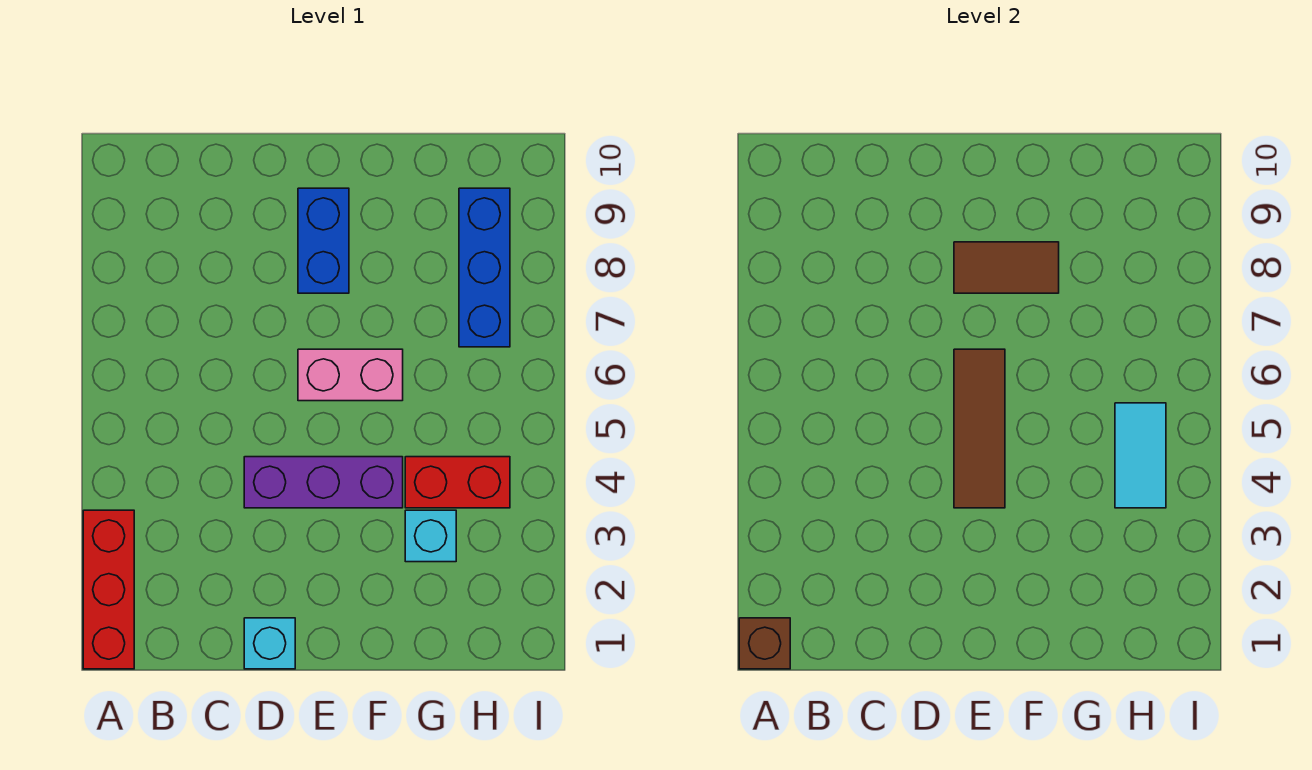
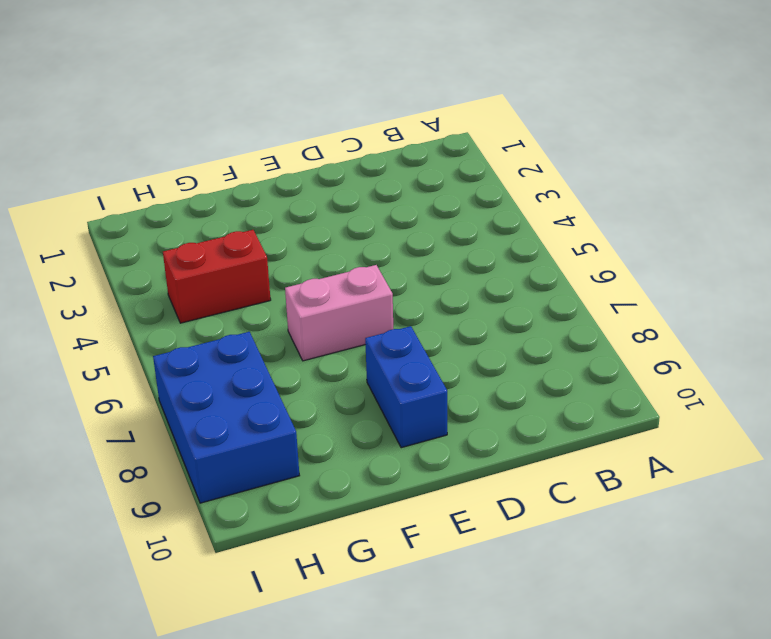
blue brick H7:I9 level 1 -> blue brick H7:H9 level 1
none -> red brick A1:A3 level 1
none -> cyan brick D1 level 1
none -> purple brick D4:F4 level 1

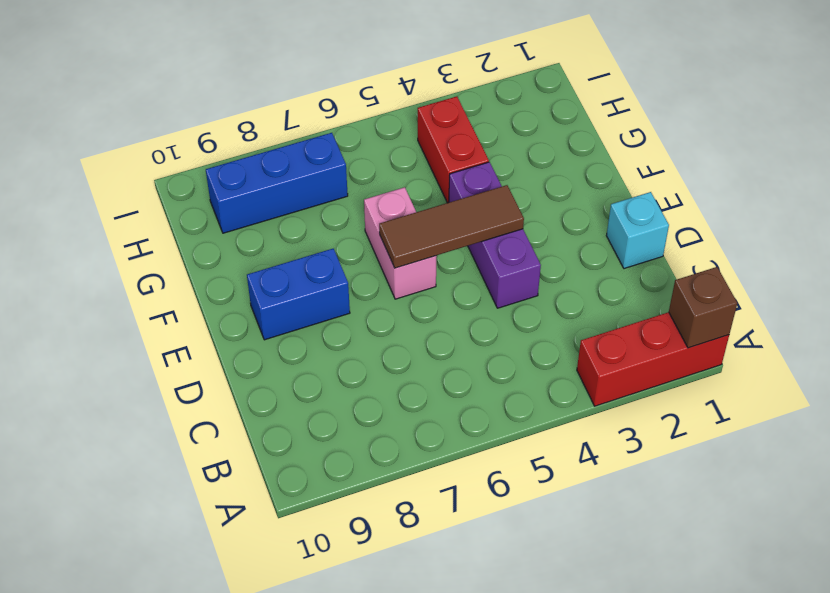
none -> cyan brick G3 level 1
none -> brown tile E8:F8 level 2
none -> cyan tile H4:H5 level 2

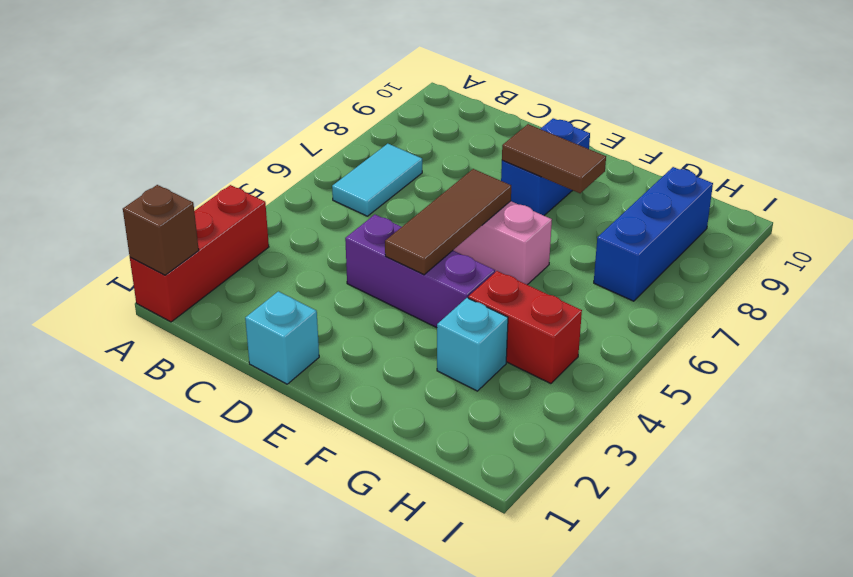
cyan tile B6:B7 level 1 -> cyan tile H4:H5 level 2

